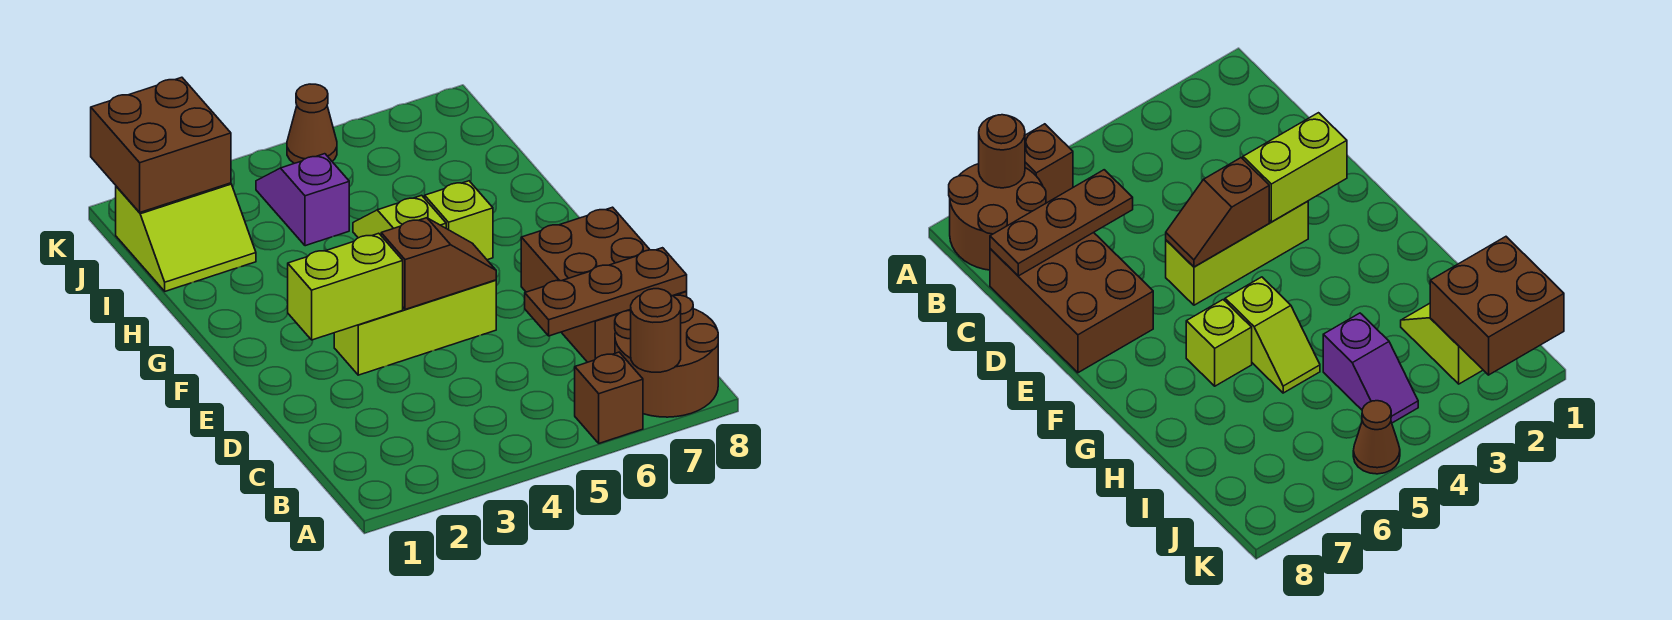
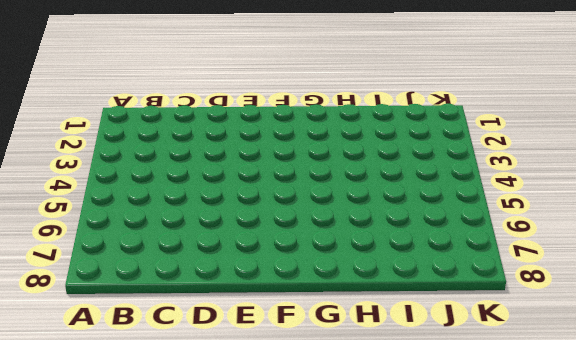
none -> brown brick A6 level 1
none -> brown round brick A7:B8 level 1
none -> brown brick C7:E8 level 1

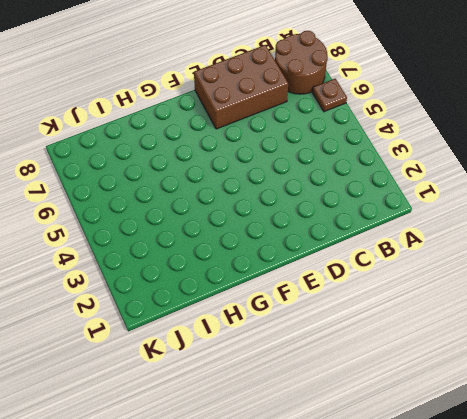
brown plate A6 level 1 -> brown brick A6 level 1
none -> lime brick E3:E5 level 1
none -> lime slope G5:H5 level 1 top G
none -> lime brick G6 level 1

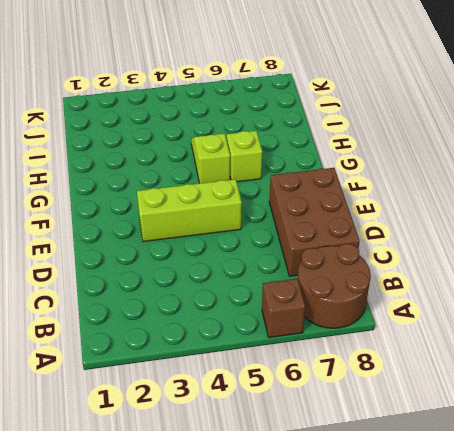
none -> lime slope I1:J2 level 1 top J
none -> purple slope I4:J4 level 1 top I
none -> brown cone K5 level 1

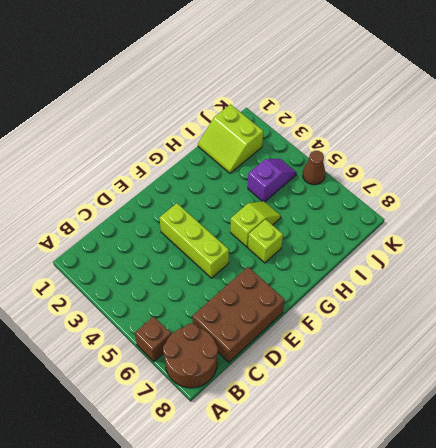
none -> brown round brick A7 level 2
none -> brown plate C6:C8 level 2
none -> lime brick E2:E3 level 2

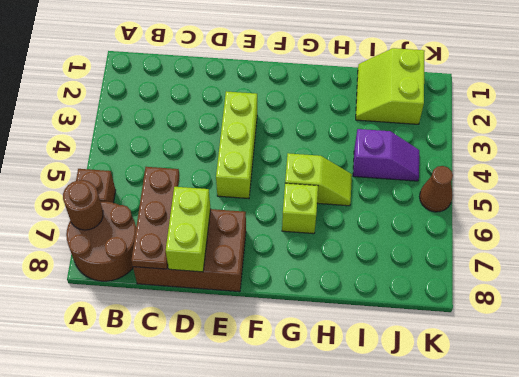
lime brick D7:D8 level 2 -> lime brick E2:E3 level 2
none -> brown slope E4:E5 level 2 top 4
none -> brown brick J1:K2 level 2

